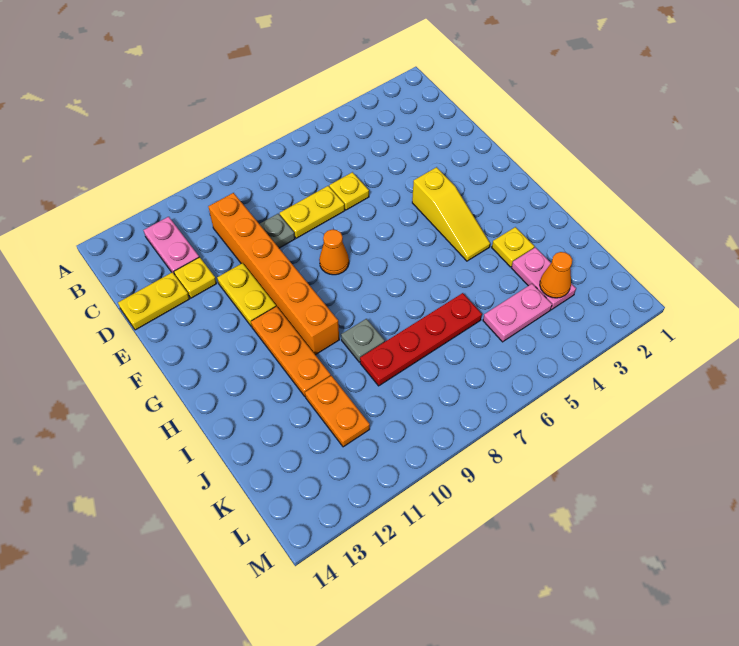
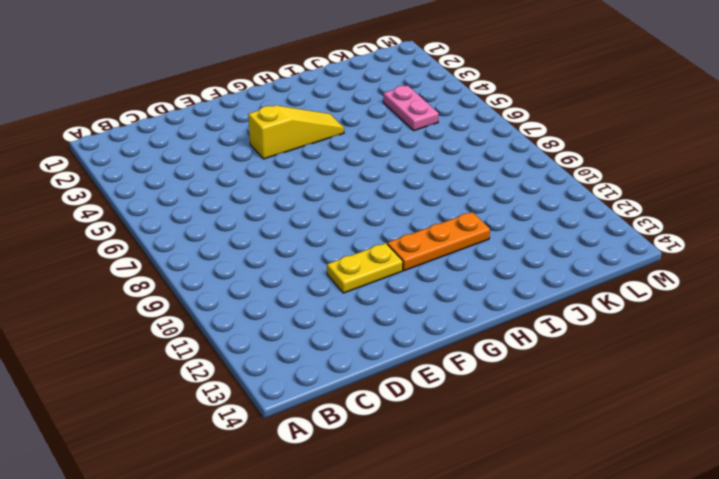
none -> pink plate B12:C12 level 1
none -> orange brick C10:H10 level 1
none -> yellow plate D6 level 1

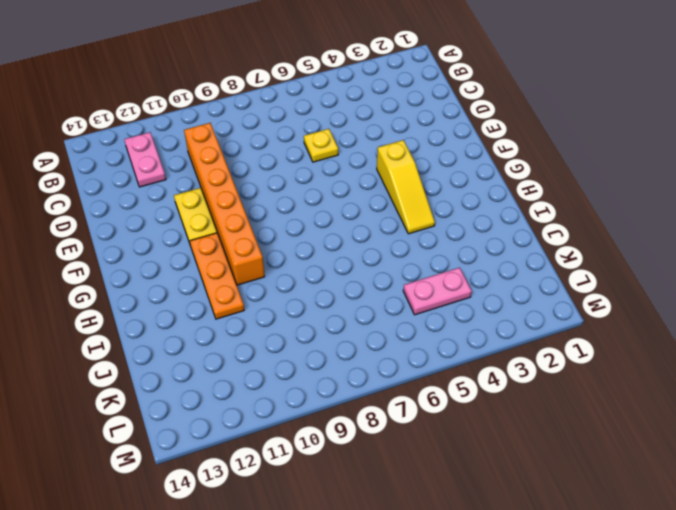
none -> yellow plate D7:D8 level 1
none -> grey plate D9 level 1
none -> yellow plate D12 level 1

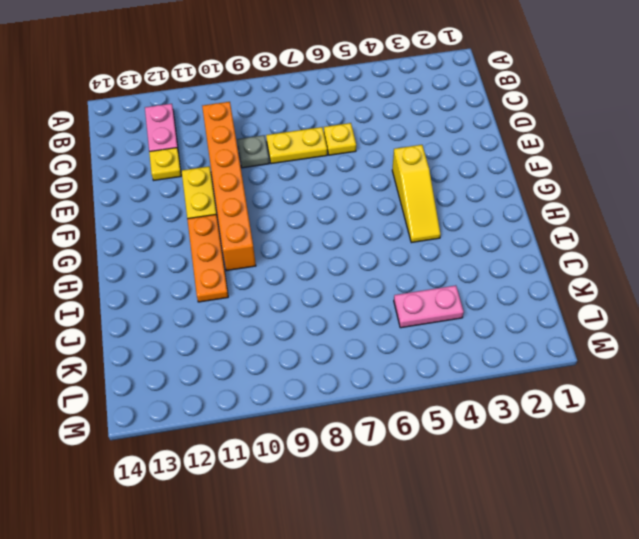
none -> yellow plate D13:D14 level 1
none -> orange cone F8 level 1
none -> yellow plate I3 level 1

